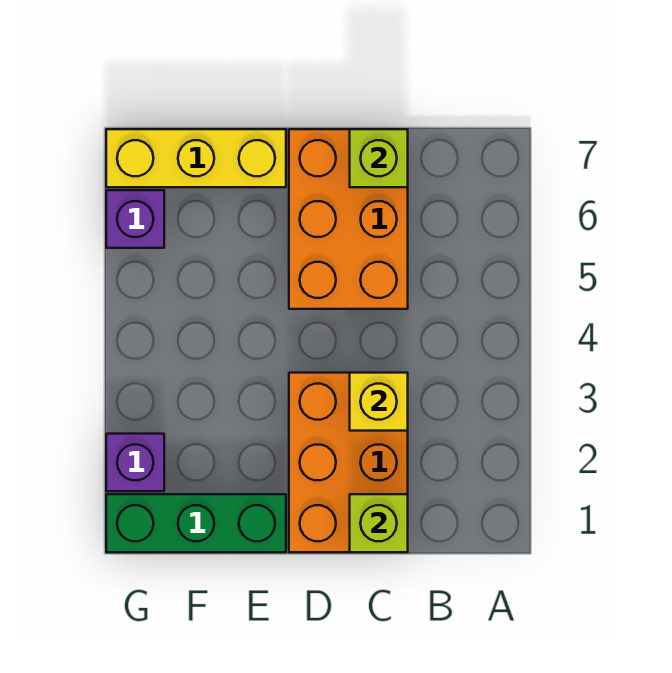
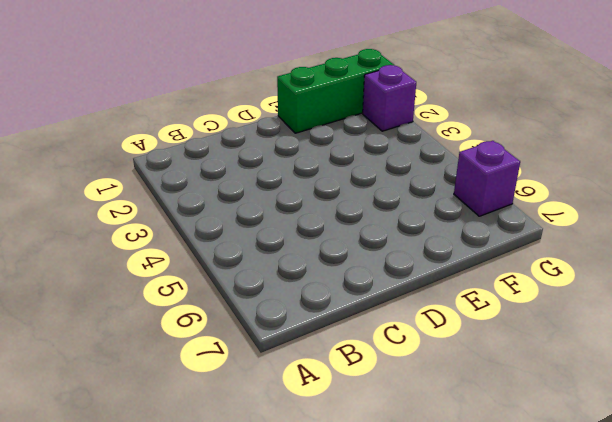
none -> orange brick C1:D3 level 1
none -> orange brick C5:D7 level 1

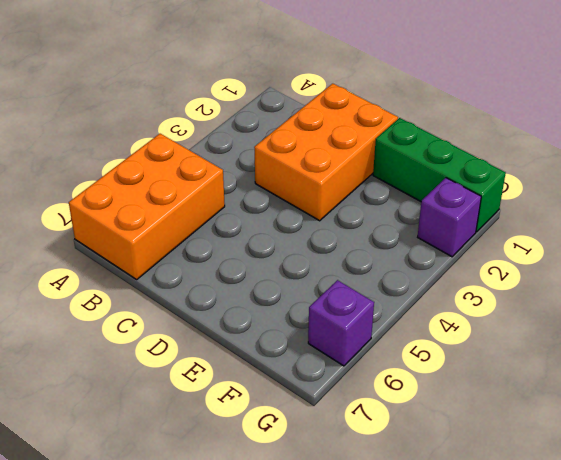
orange brick A5:B7 level 1 -> orange brick C5:D7 level 1
none -> yellow brick E7:G7 level 1
none -> lime brick C1 level 2

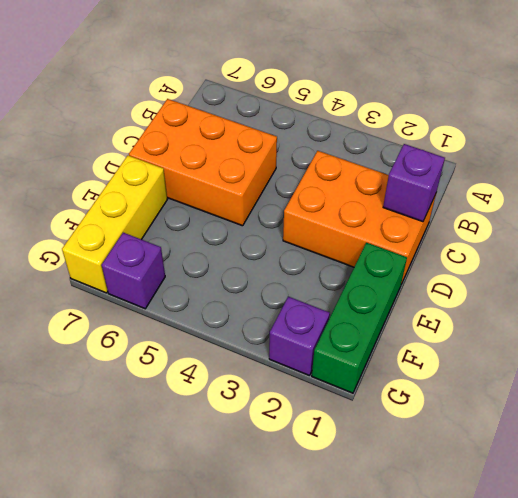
purple brick C1 level 2 -> lime brick C1 level 2
none -> yellow brick C3 level 2
none -> lime brick C7 level 2

